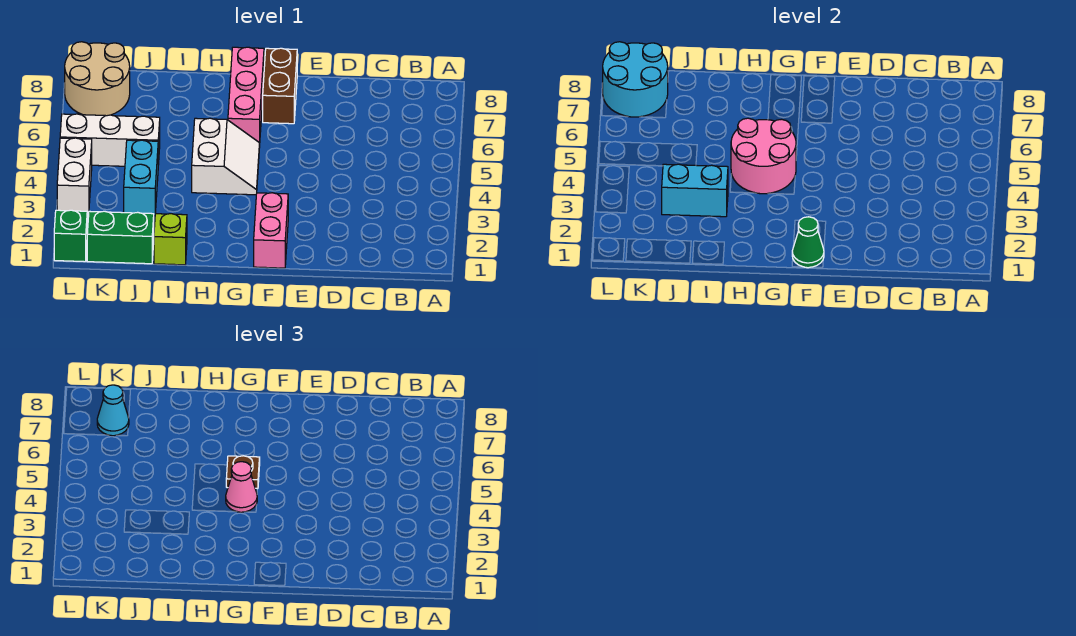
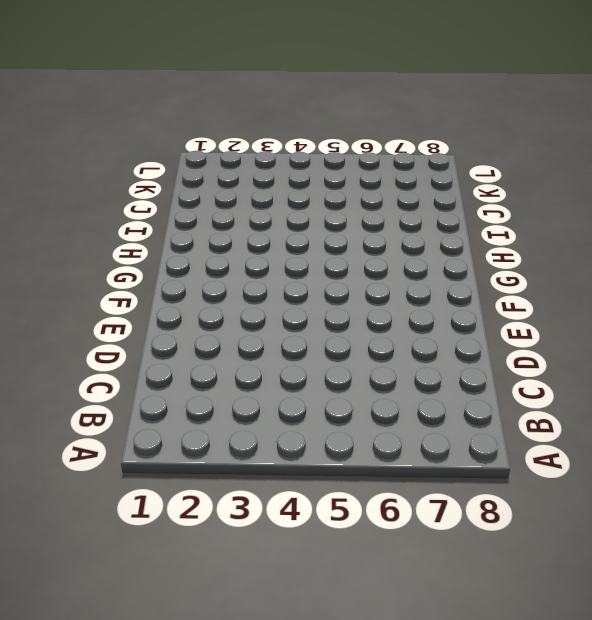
none -> pink brick F1:F2 level 1
none -> brown brick F7:F8 level 1
none -> white slope G4:H5 level 1 top H

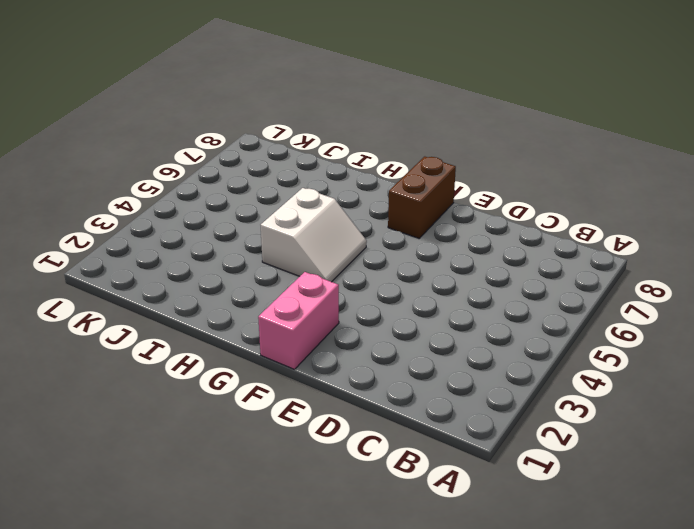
none -> pink brick G6:G8 level 1
none -> lime brick I1 level 1
none -> green brick J1:K1 level 1

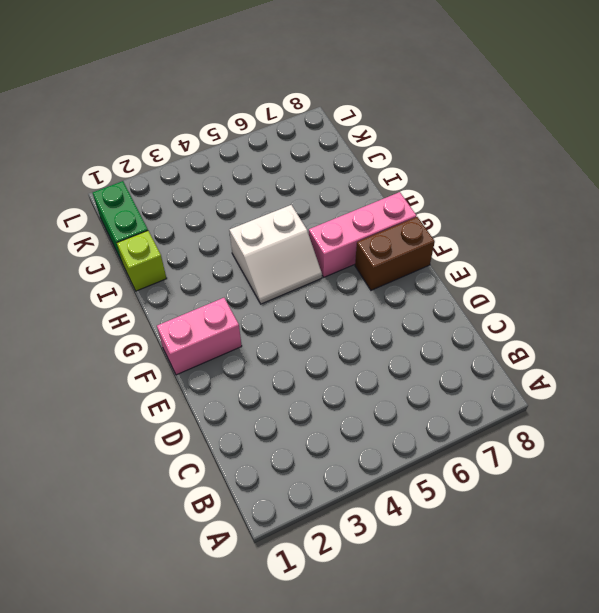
none -> cyan brick J3:J4 level 1
none -> white brick J5:L5 level 1
none -> tan round brick K7:L8 level 1

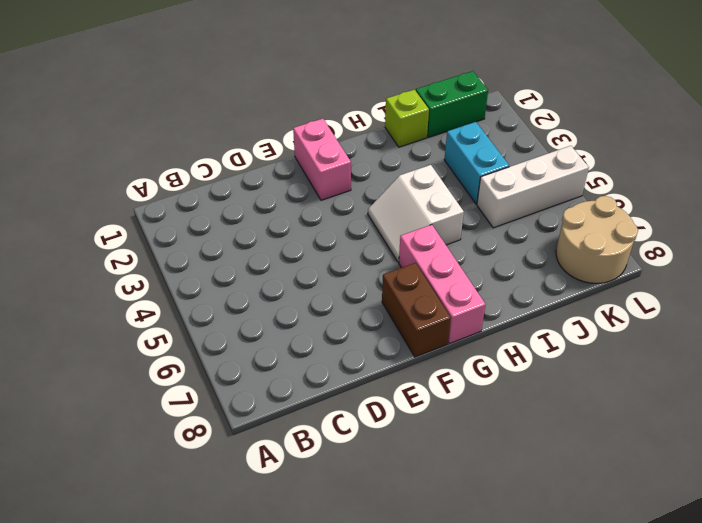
none -> green brick L1 level 1
none -> white brick L3:L4 level 1
none -> green cone F1 level 2

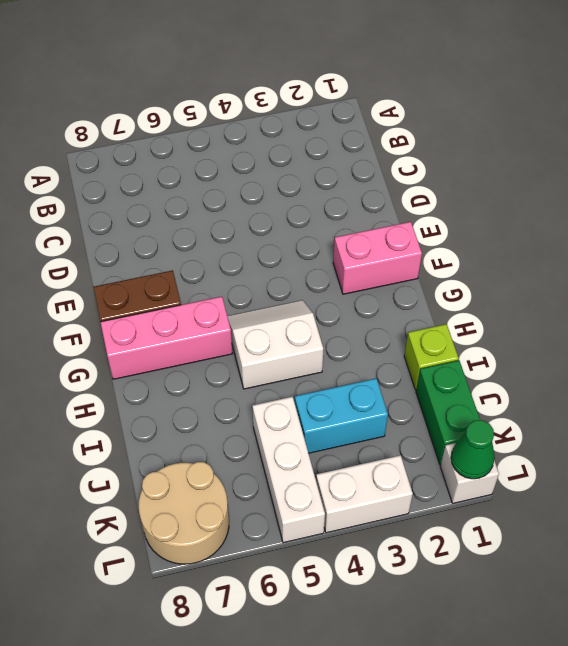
white brick L1 level 1 -> green brick L1 level 1
green cone L1 level 2 -> green cone F1 level 2
none -> pink round brick G4:H5 level 2
none -> cyan brick I3:J3 level 2
none -> cyan round brick K7:L8 level 2

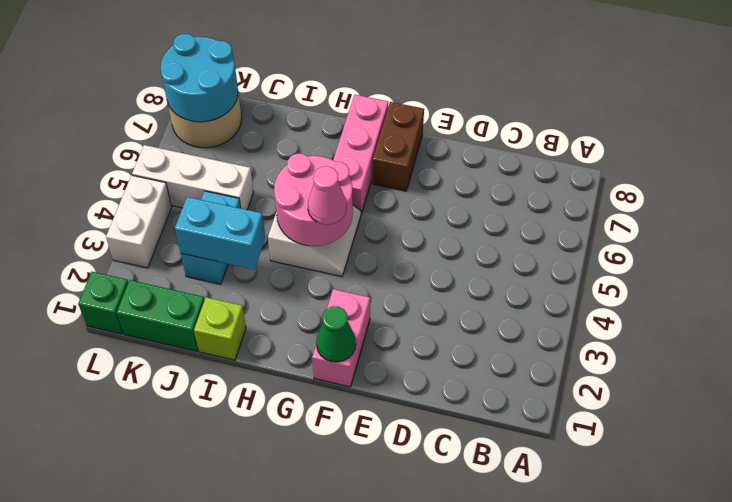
none -> brown plate G5 level 3
none -> cyan cone K7 level 3

